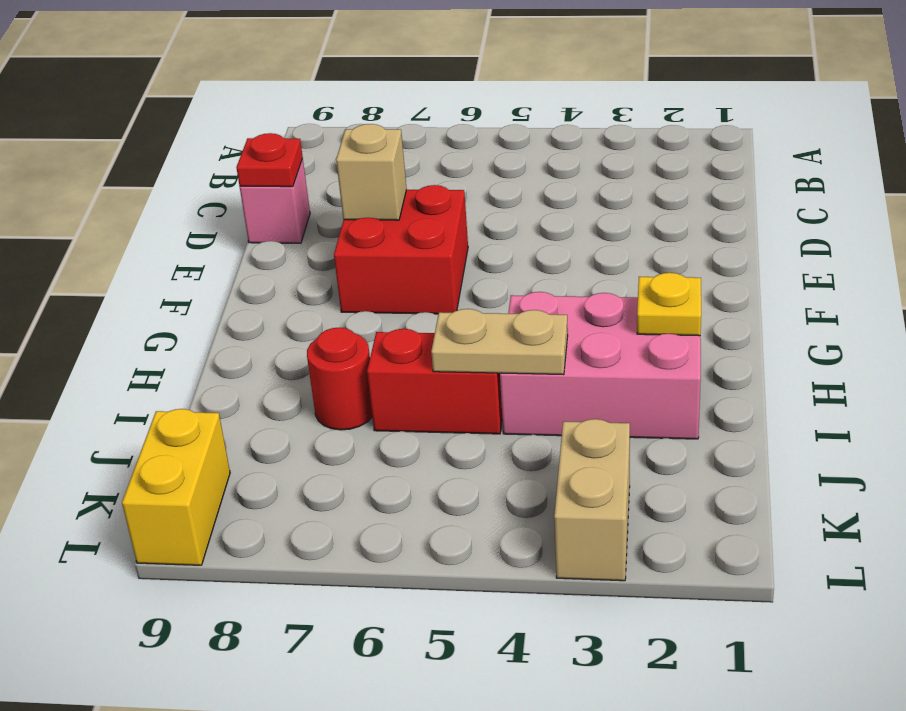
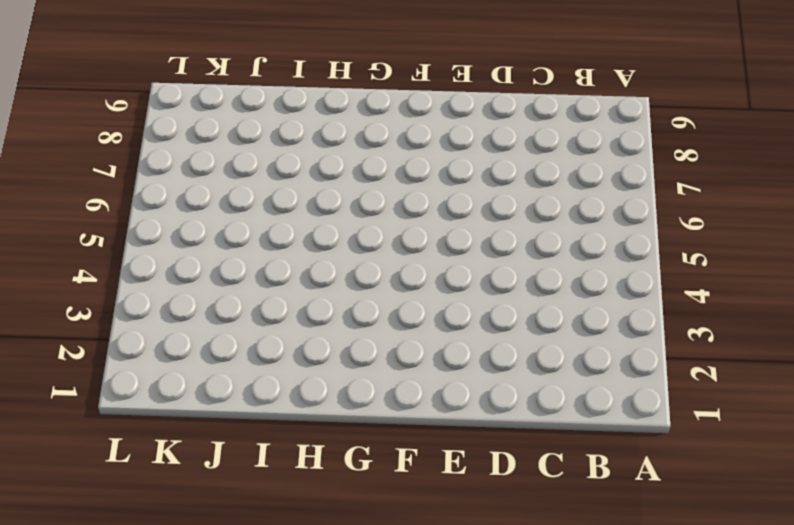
none -> pink brick D9 level 1
none -> red brick E6:F7 level 1

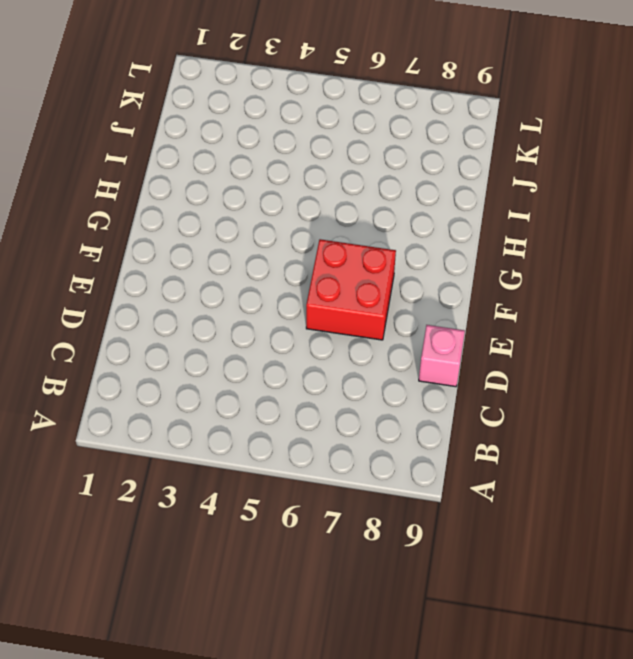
none -> pink brick H2:I4 level 1
none -> red brick I5:I6 level 1

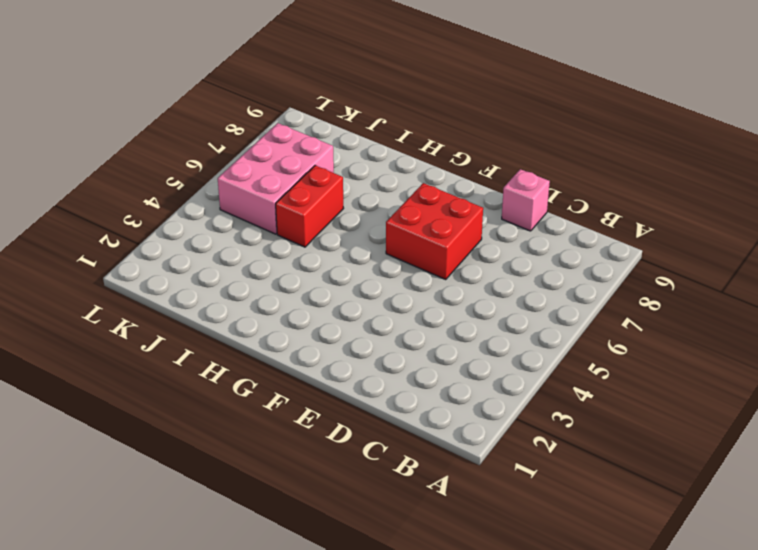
pink brick J5:K7 level 1 -> pink brick H2:I4 level 1
none -> red round brick I7 level 1
none -> tan brick K3:L3 level 1

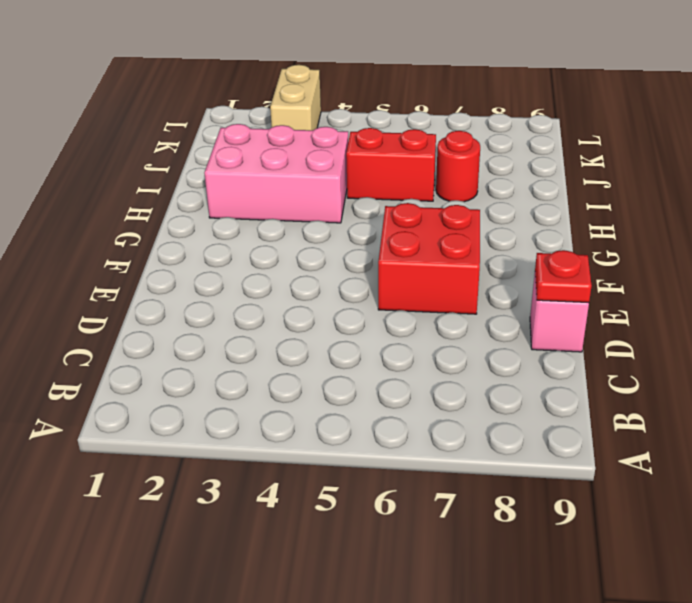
none -> yellow brick K9:L9 level 1
none -> tan brick E7 level 2

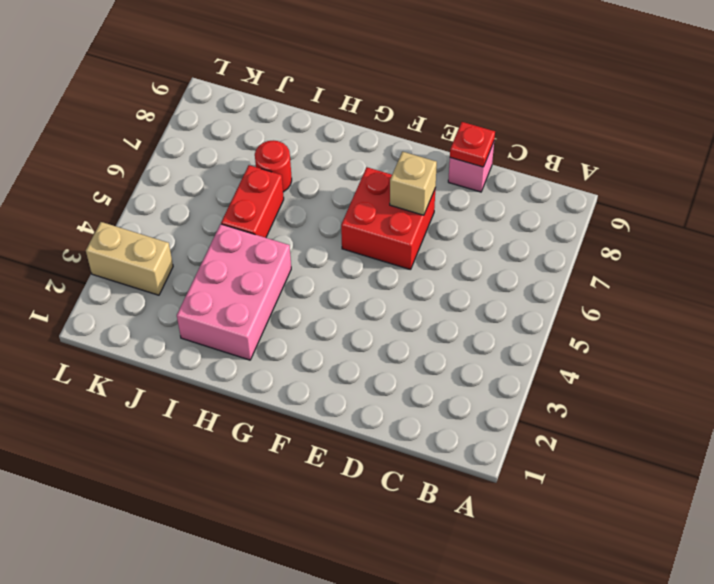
none -> yellow brick K9:L9 level 1
none -> yellow plate H2 level 2

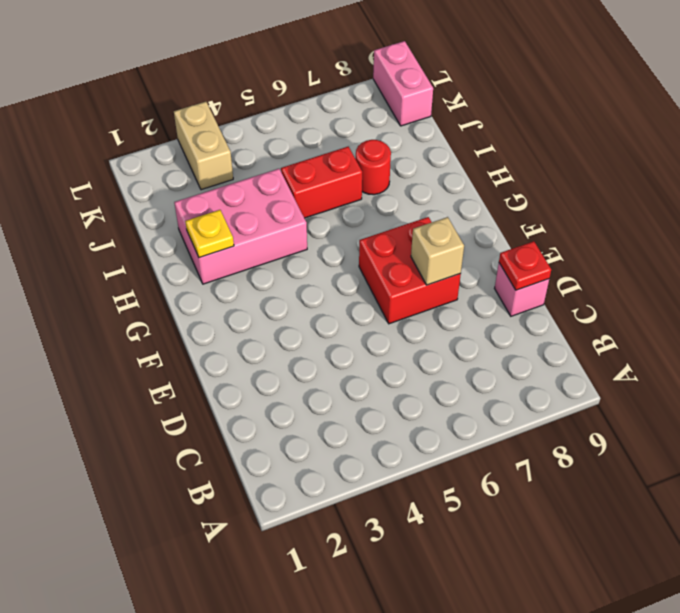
pink brick K9:L9 level 1 -> yellow brick K9:L9 level 1
none -> tan plate I4:I5 level 2

